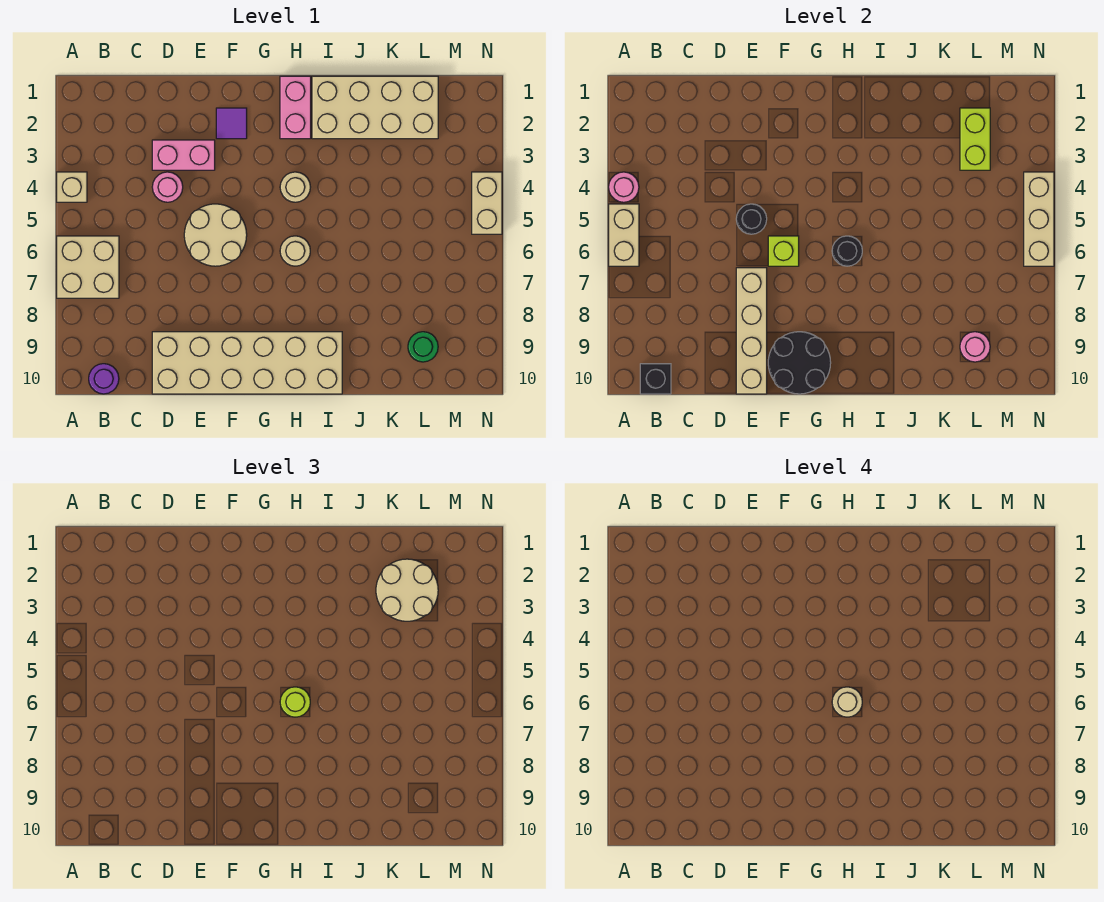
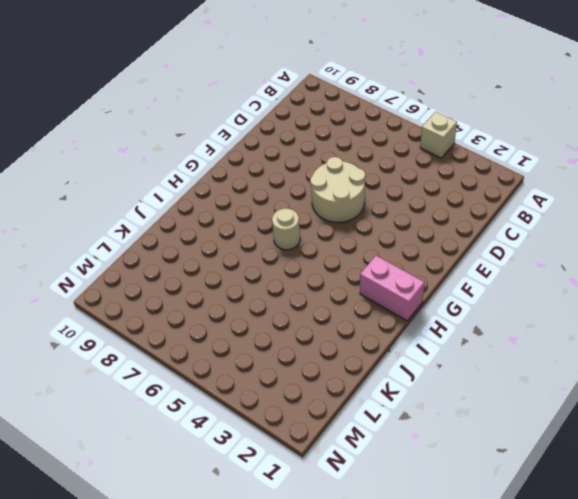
none -> tan brick A6:B7 level 1
none -> purple round brick B10 level 1
none -> pink brick D3:E3 level 1

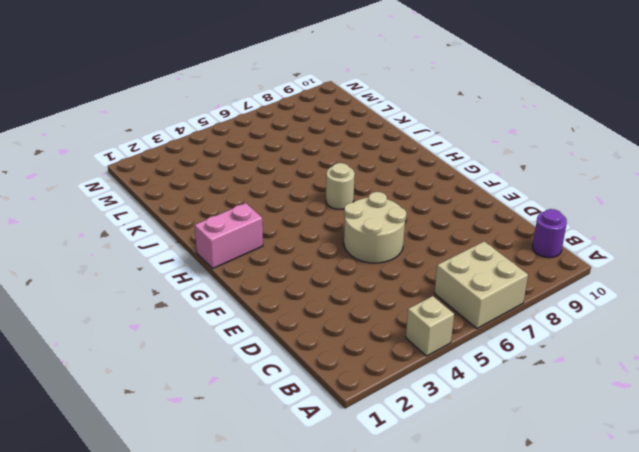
none -> pink brick D3:E3 level 1
none -> pink round brick D4 level 1
none -> tan brick D9:I10 level 1

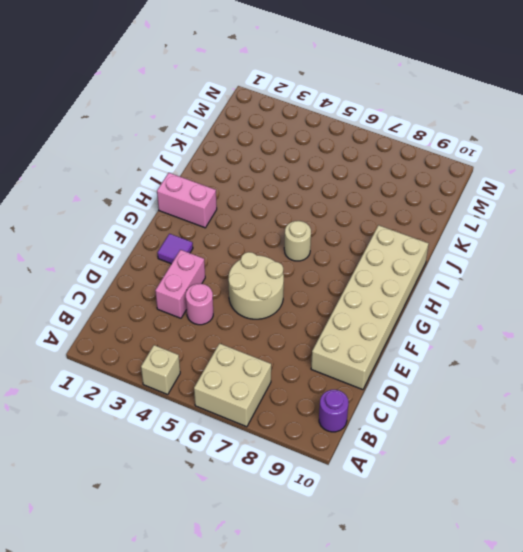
none -> tan round brick H4 level 1
none -> tan brick I1:L2 level 1
none -> green round brick L9 level 1

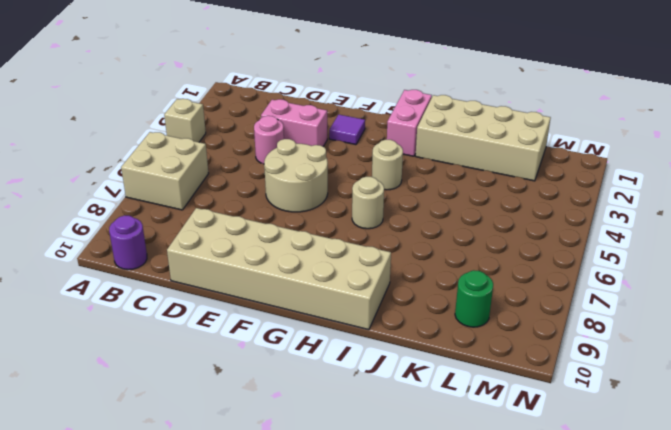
none -> tan brick N4:N5 level 1
none -> pink round brick A4 level 2
none -> tan brick A5:A6 level 2

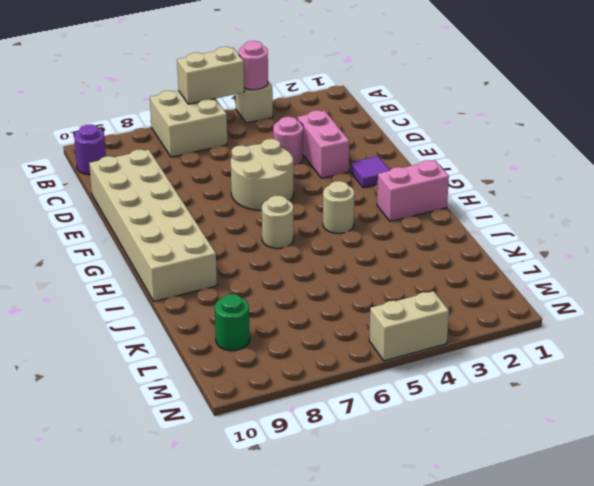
none -> tan brick I1:L2 level 1
none -> black brick B10 level 2
none -> black round brick E5 level 2

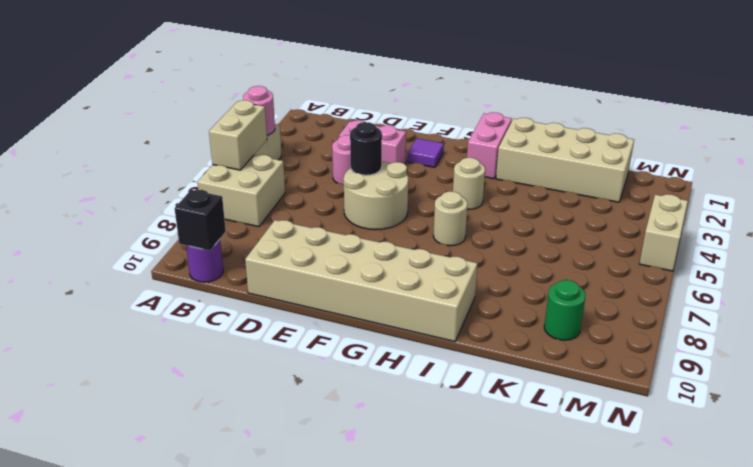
none -> tan brick E7:E10 level 2
none -> lime brick F6 level 2
none -> black round brick F9:G10 level 2

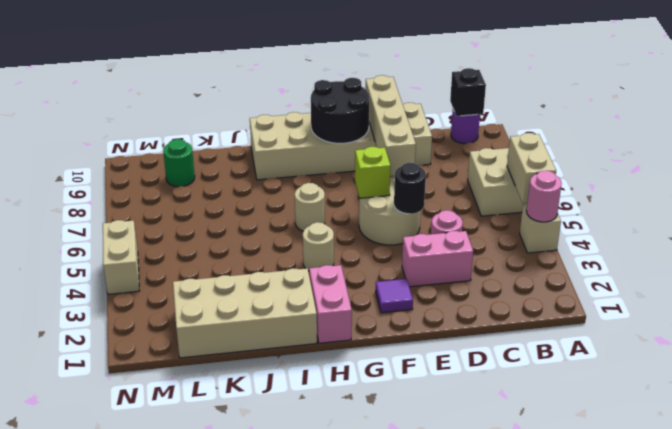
none -> black round brick H6 level 2
none -> lime brick L2:L3 level 2
none -> pink round brick L9 level 2

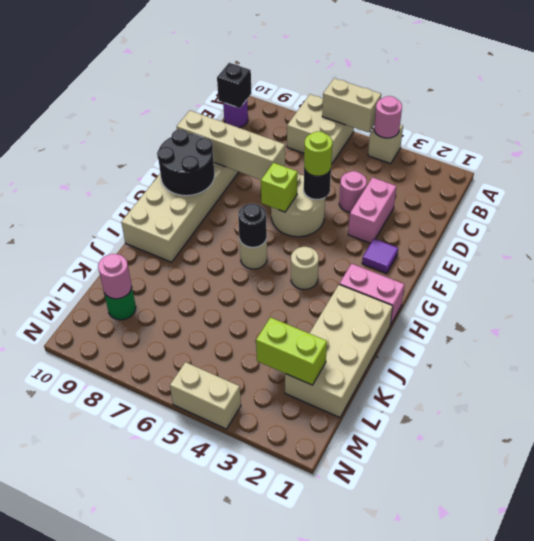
lime round brick E5 level 3 -> lime round brick H6 level 3
none -> tan brick N4:N6 level 2
none -> tan round brick K2:L3 level 3
none -> tan round brick H6 level 4

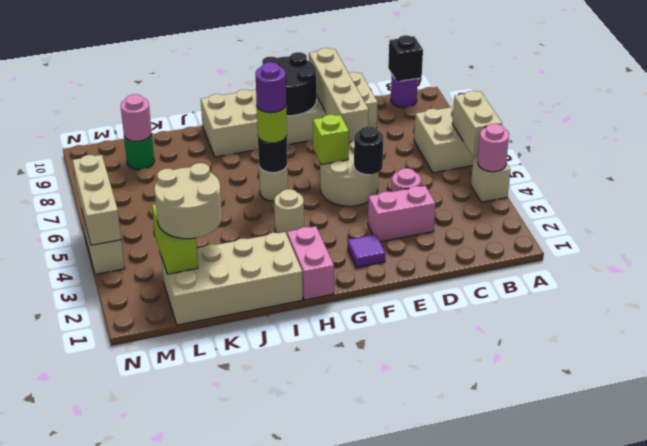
purple round brick H6 level 4 -> tan round brick H6 level 4

